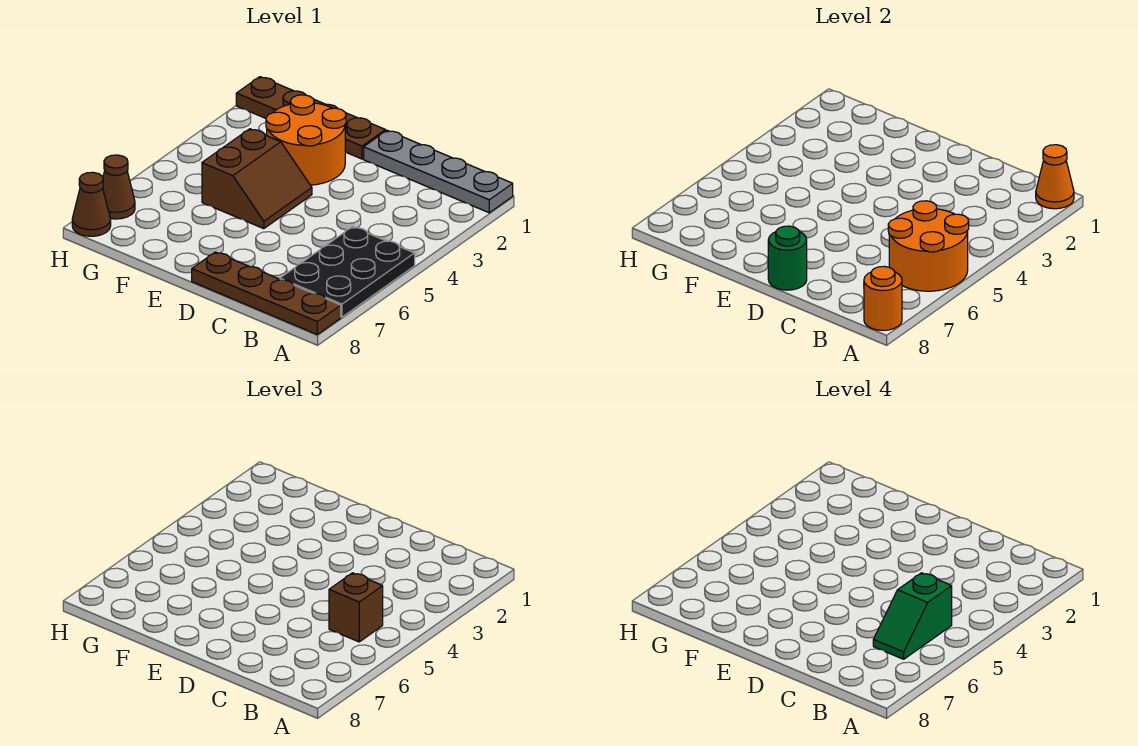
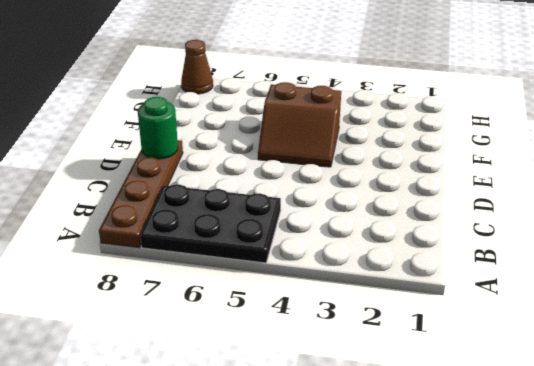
none -> grey plate A1:D1 level 1
none -> brown plate E1:H1 level 1
none -> orange round brick E2:F3 level 1

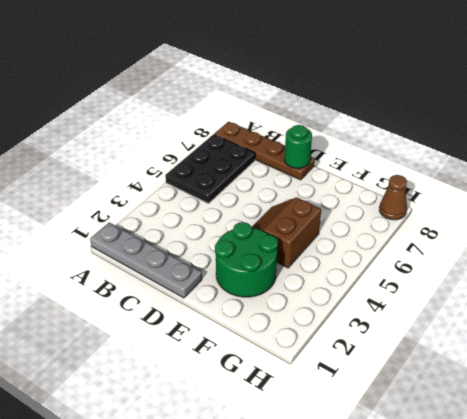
green round brick E2:F3 level 1 -> orange round brick E2:F3 level 1
none -> brown plate E1:H1 level 1
none -> brown cone H7 level 1
none -> orange cone A1 level 2

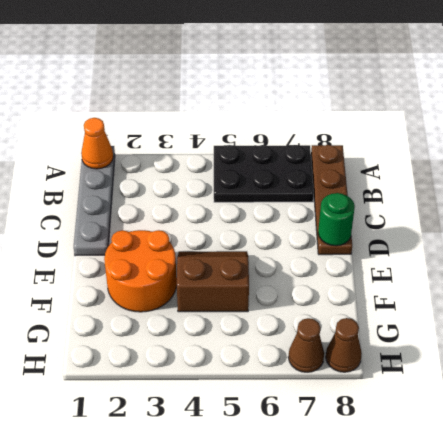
none -> brown plate E1:H1 level 1
none -> orange round brick A5:B6 level 2
none -> orange round brick A8 level 2

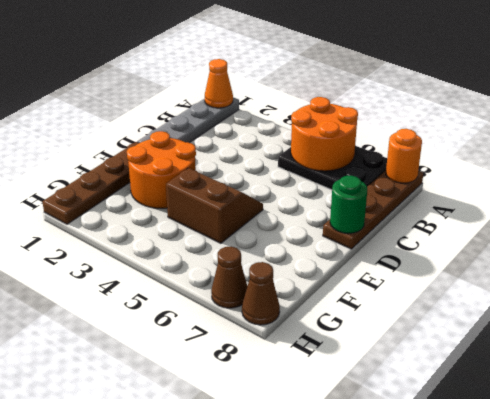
none -> brown brick B5 level 3
none -> green slope B5:B6 level 4 top 5

